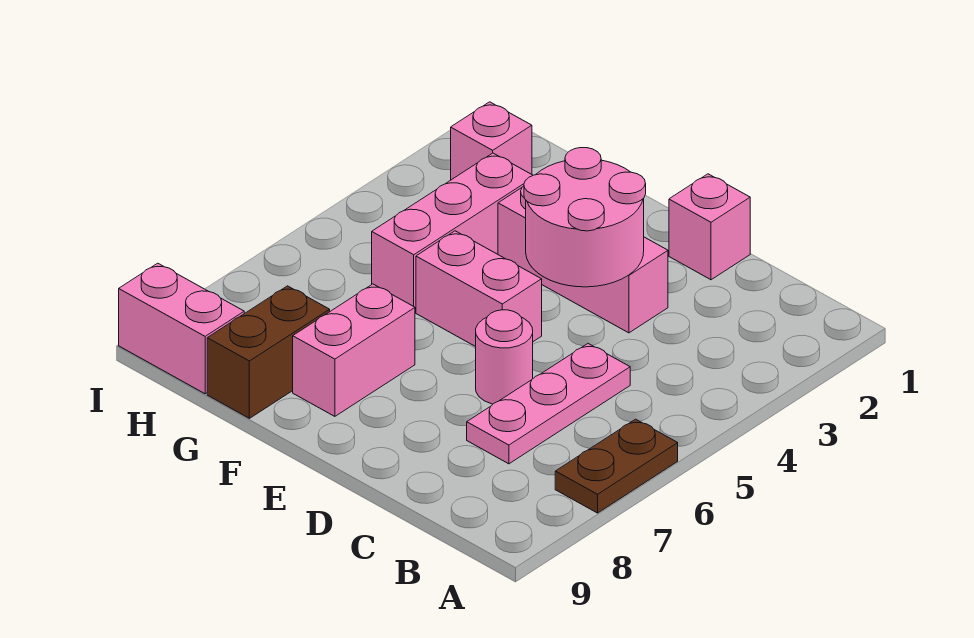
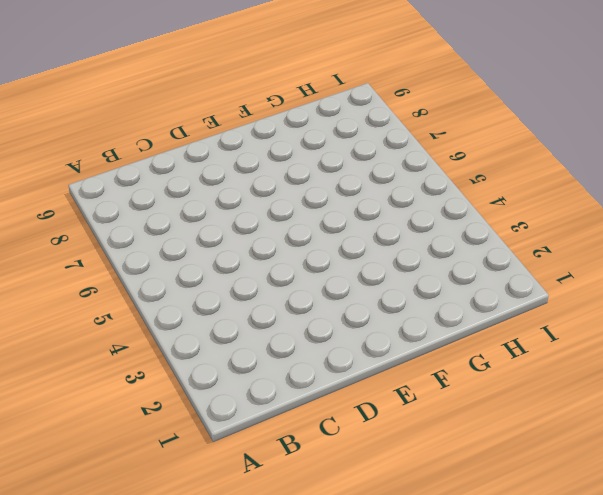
none -> brown plate A6:A7 level 1
none -> pink plate C5:C7 level 1
none -> pink brick D1 level 1

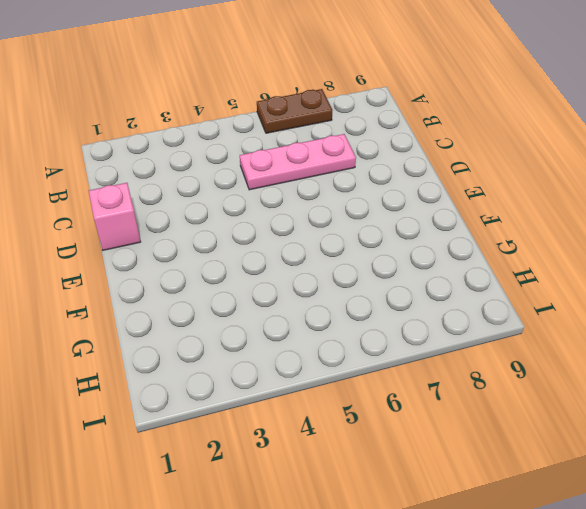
none -> pink brick D3:F3 level 1
none -> pink round brick D6 level 1
none -> pink brick E5:F5 level 1

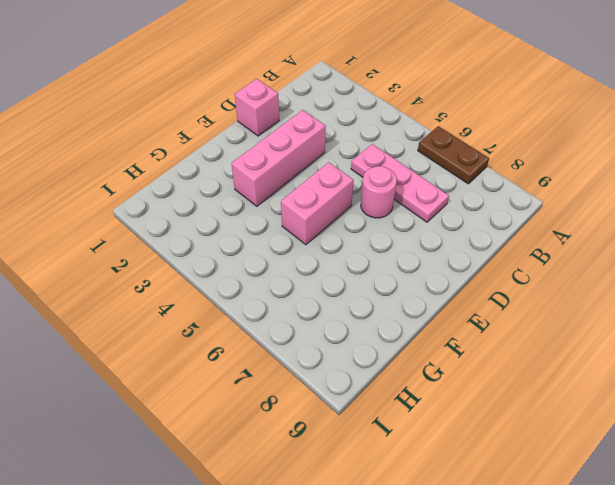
none -> pink brick F7:F8 level 1
none -> pink brick G3:G5 level 1
none -> brown brick G8:G9 level 1

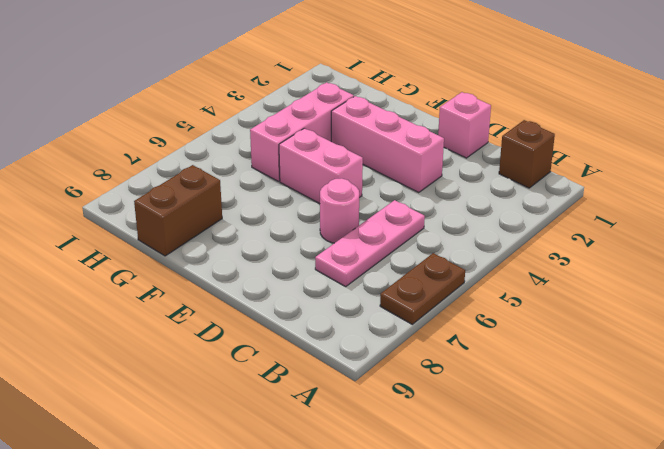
brown brick B1 level 1 -> none
none -> pink brick F7:F8 level 1
none -> pink brick H2 level 1
none -> pink brick H9:I9 level 1

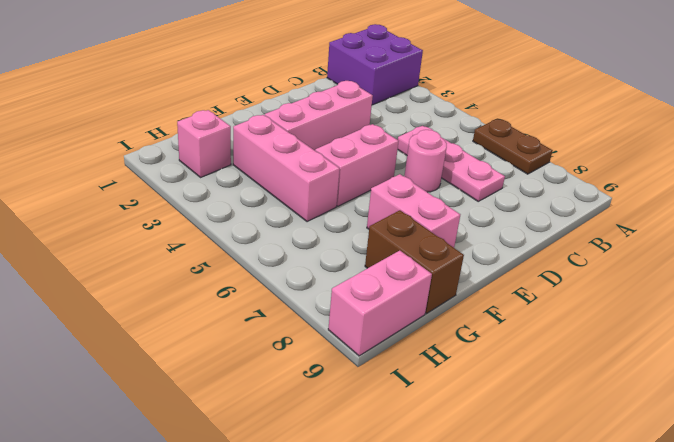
purple brick A1:B2 level 1 -> none
none -> pink brick D1 level 1
none -> pink round brick D3:E4 level 2

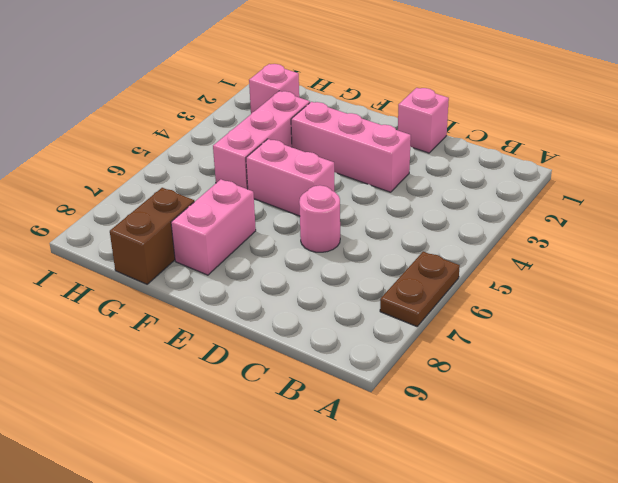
none -> pink plate C5:C7 level 1
none -> pink brick H9:I9 level 1
none -> pink round brick D3:E4 level 2

